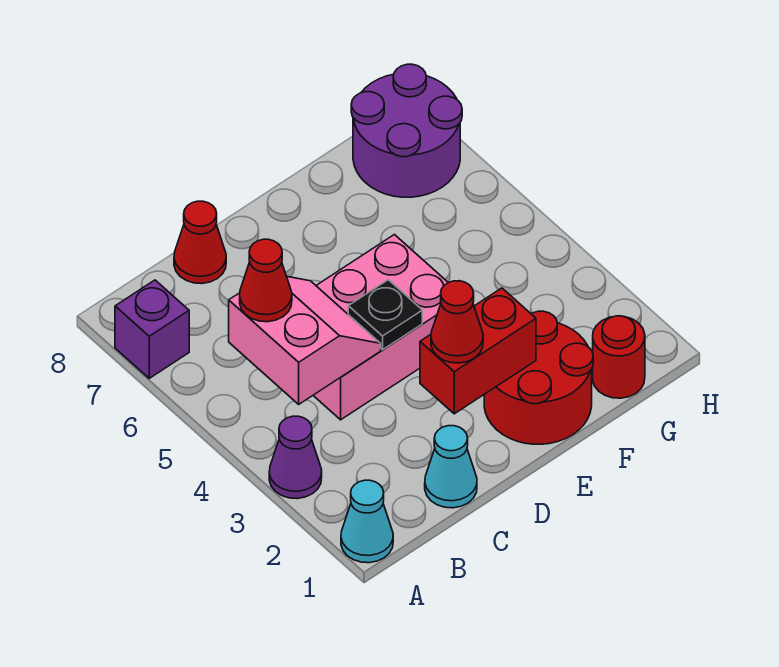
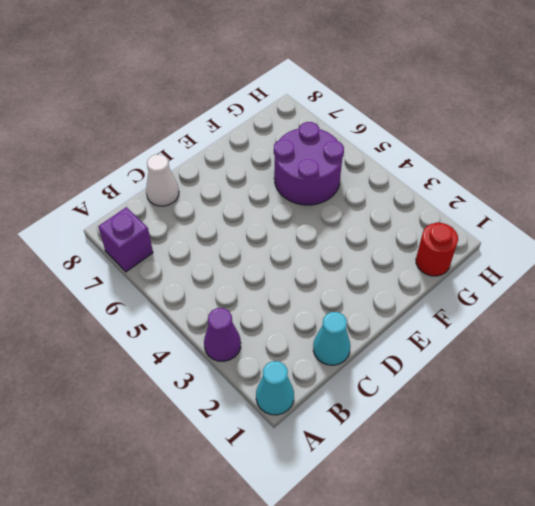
white cone C8 level 1 -> red cone C8 level 1
purple round brick F5:G6 level 1 -> purple round brick G7:H8 level 1
none -> pink brick C4:E5 level 1
none -> red round brick E1:F2 level 1
none -> pink slope B4:C5 level 2 top B

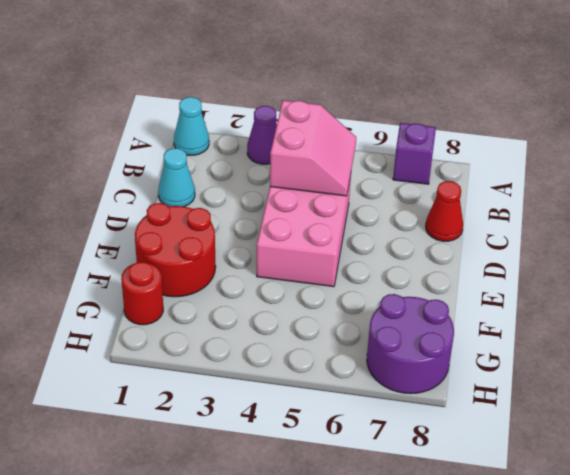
pink slope B4:C5 level 2 top 4 -> pink slope B4:C5 level 2 top B
none -> red brick D2:E2 level 2
none -> black plate D4 level 2
none -> red cone B5 level 3

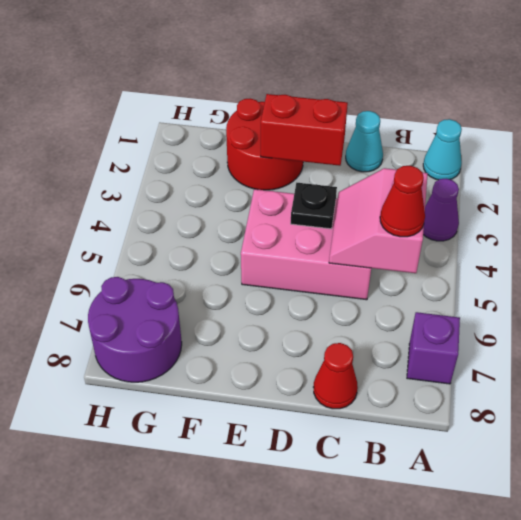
none -> red round brick G1 level 1
none -> red cone D2 level 3

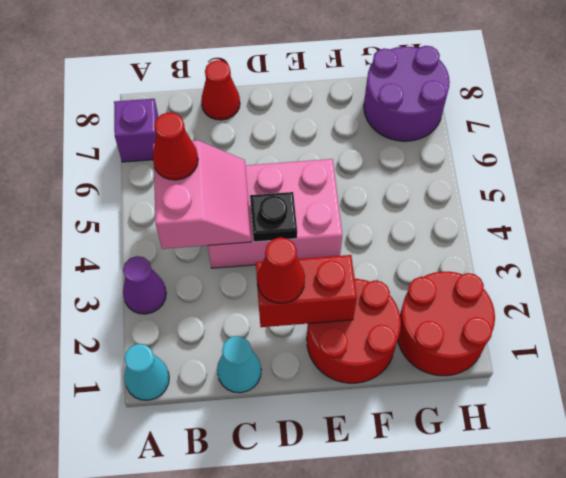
red round brick G1:H2 level 1 -> red round brick G1 level 1

